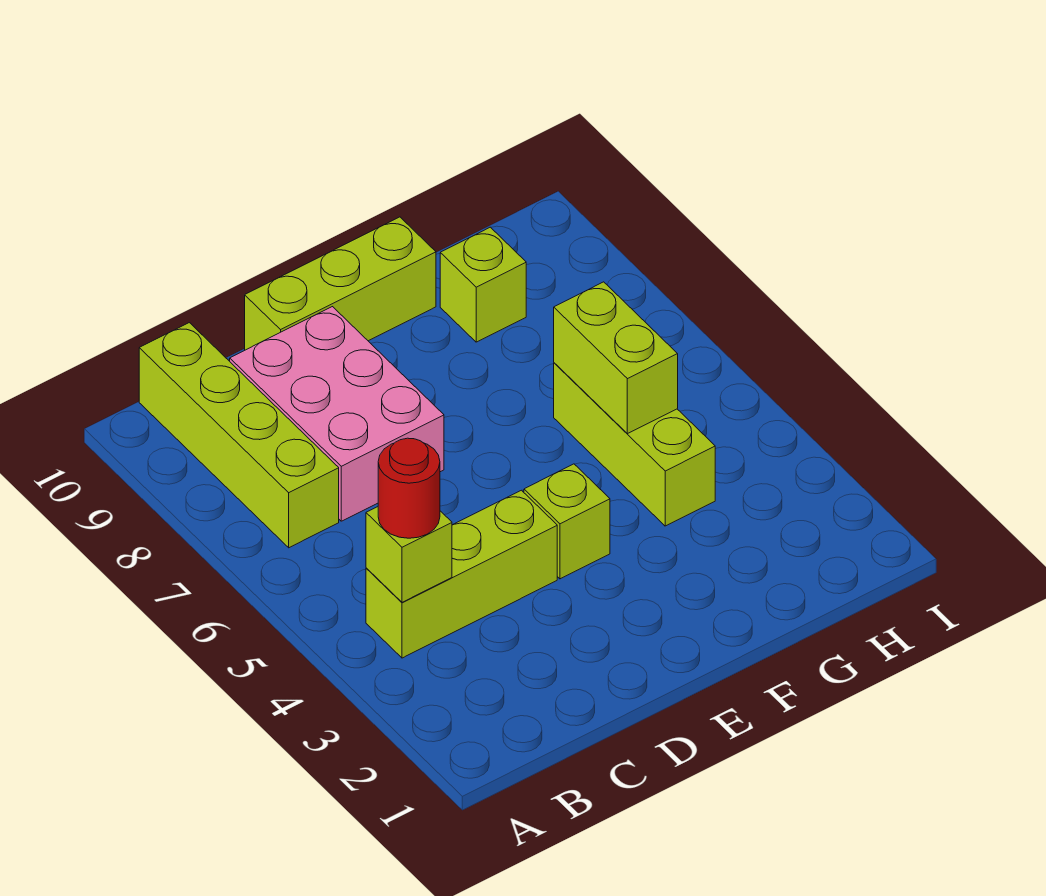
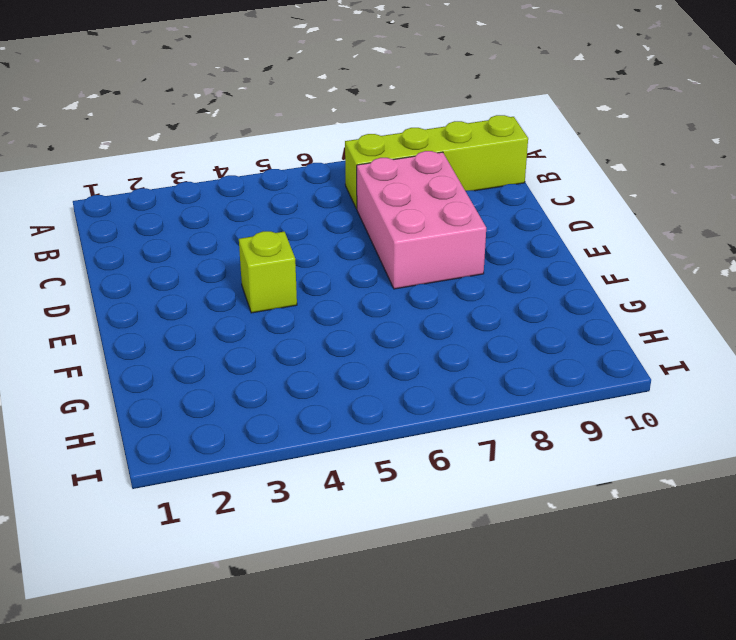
pink brick C7:E8 level 1 -> pink brick C7:D9 level 1
none -> lime brick B4:D4 level 1
none -> lime brick D10:F10 level 1

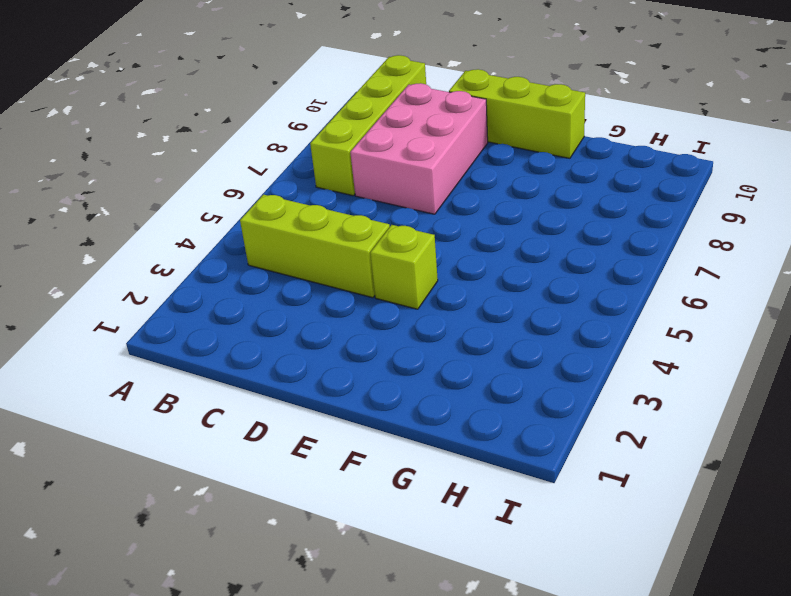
none -> lime brick G4:G6 level 1
none -> lime brick G9 level 1

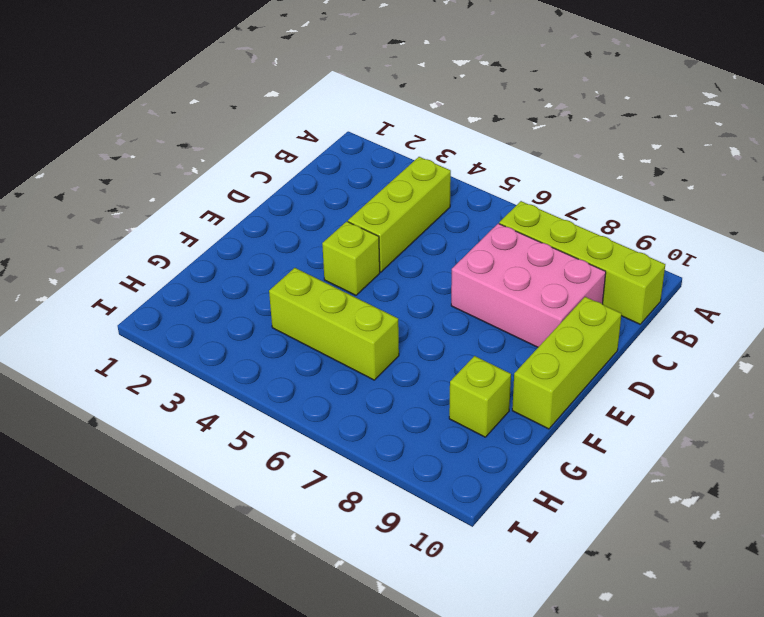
none -> lime brick B4 level 2
none -> lime brick G5:G6 level 2

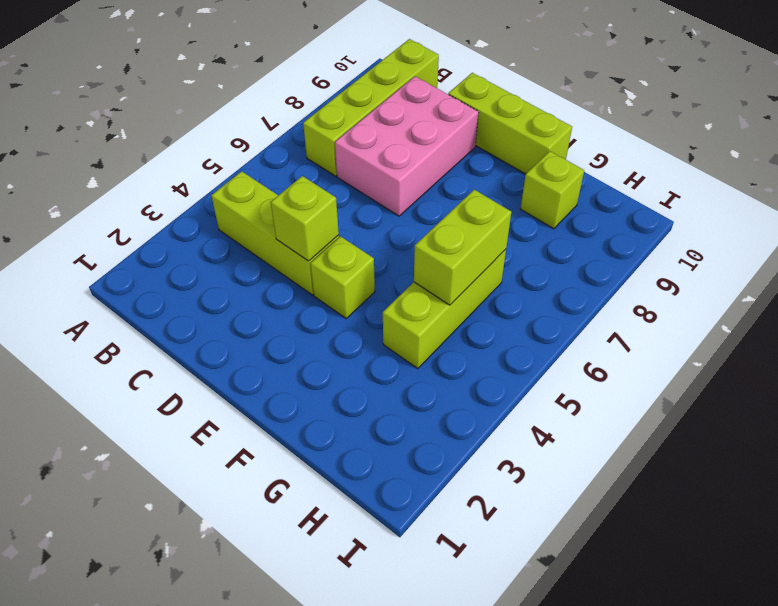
lime brick D4 level 2 -> lime brick B4 level 2
none -> red round brick B4 level 3

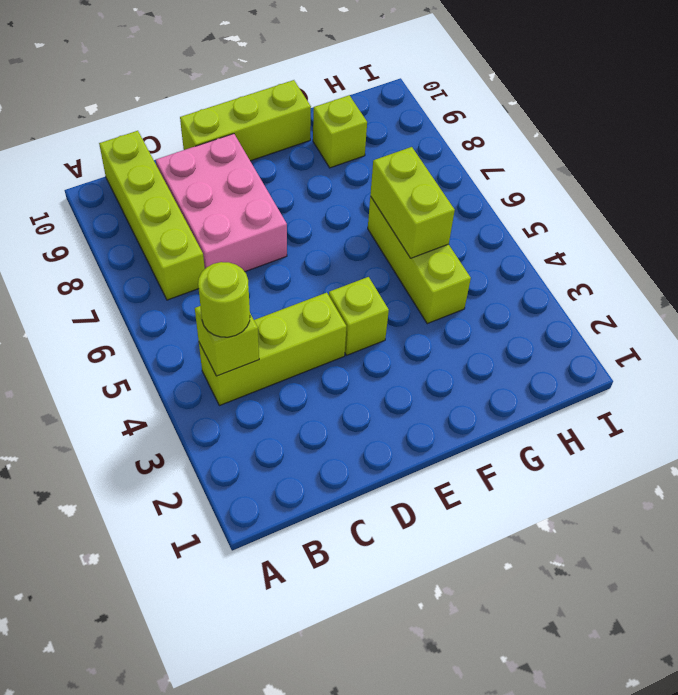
lime round brick B4 level 3 -> red round brick B4 level 3

